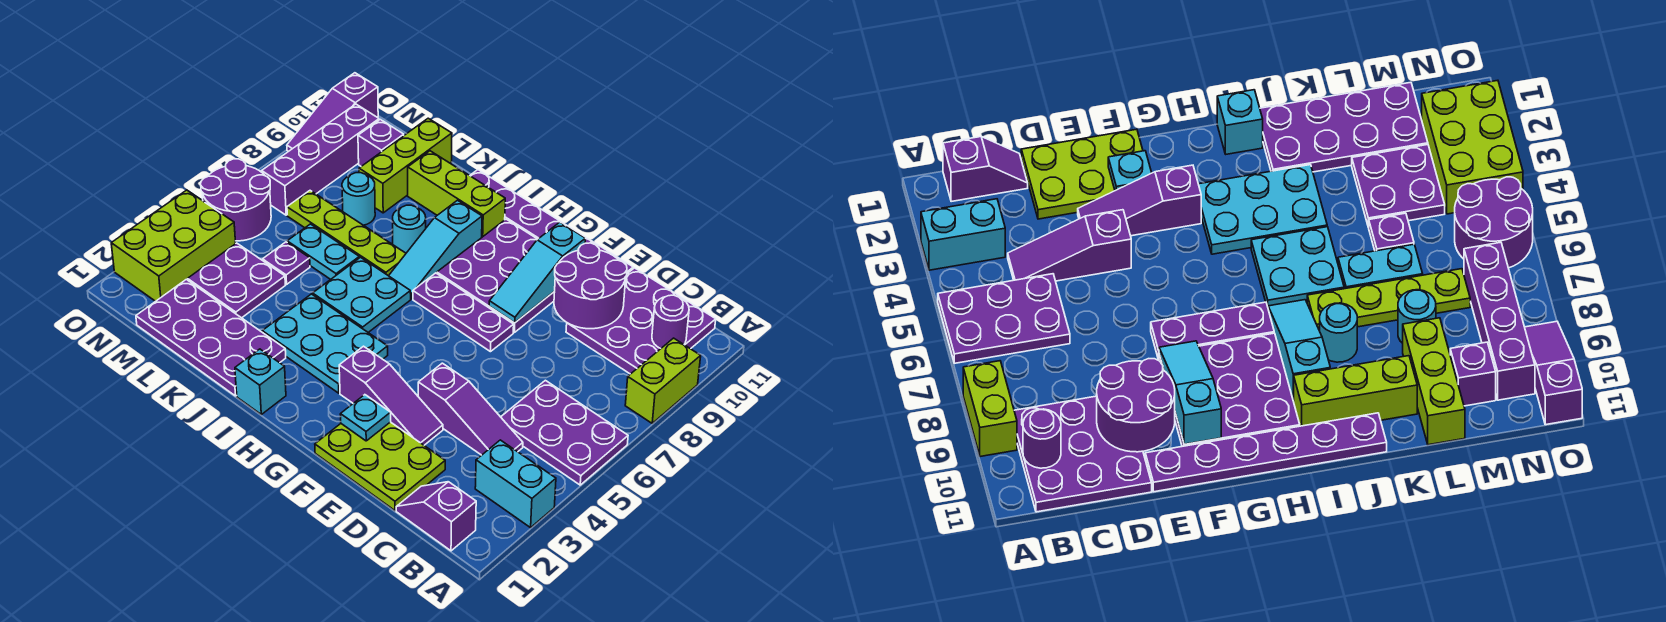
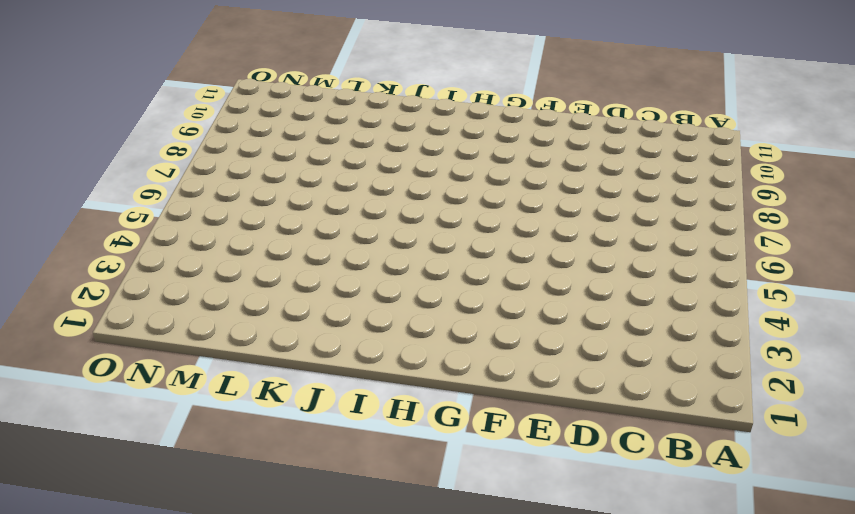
none -> cyan brick A3:B3 level 1
none -> purple plate A5:C6 level 1
none -> lime brick A8:A9 level 1
none -> purple slope B1:C1 level 1 top B

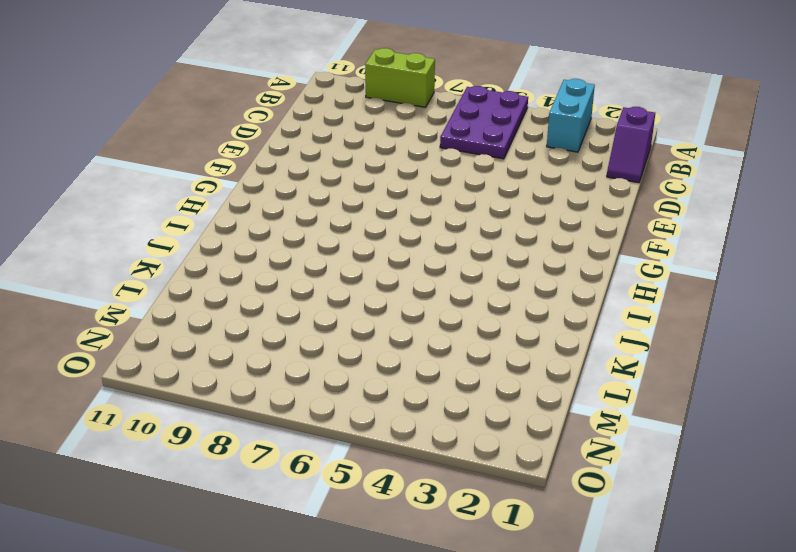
none -> purple plate B9:D11 level 1
none -> purple slope C4:E4 level 1 top E
none -> lime plate D1:F2 level 1
none -> purple slope E3:G3 level 1 top G

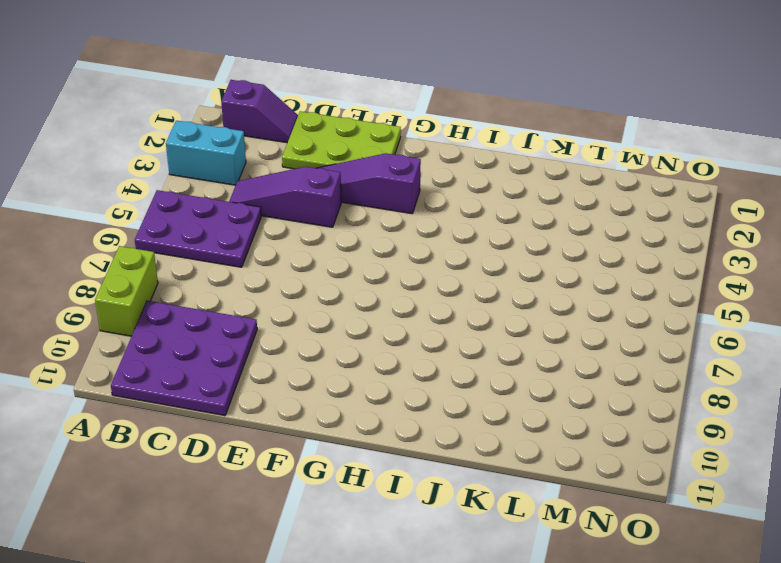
none -> purple plate E11:J11 level 1
none -> purple plate F7:H7 level 1
none -> purple plate F8:H10 level 1
none -> cyan plate H3:J4 level 1

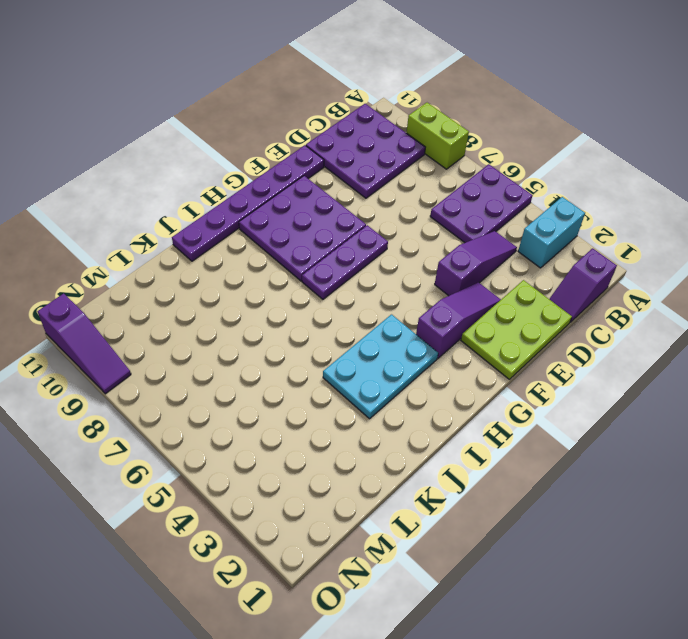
none -> cyan brick I1 level 1
none -> cyan plate I5:J6 level 1
none -> cyan slope I7:I9 level 1 top 9
none -> lime brick I10:K10 level 1

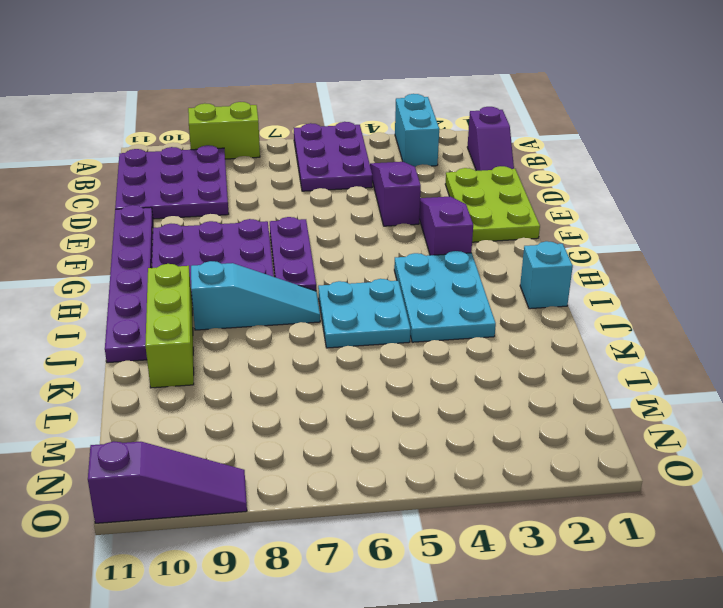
none -> purple plate J1:M2 level 1
none -> lime plate J7:M7 level 1
none -> cyan round brick J8 level 1
none -> cyan plate K6:L6 level 1

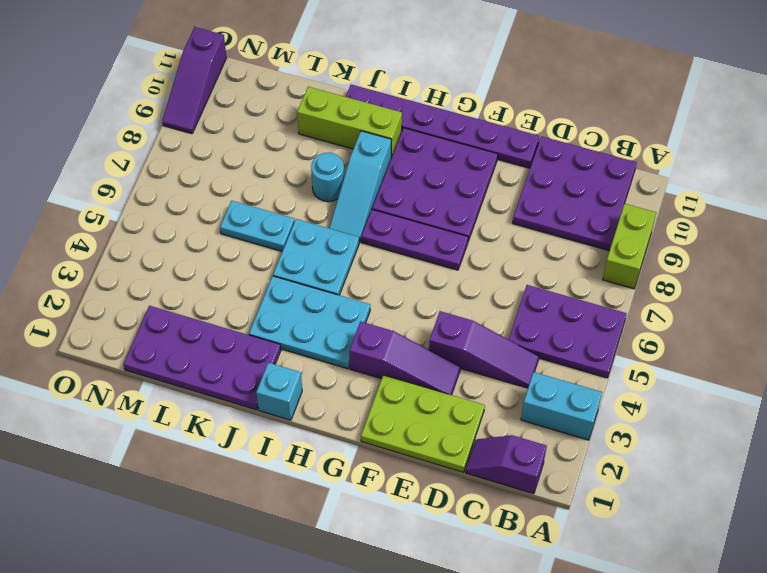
none -> lime plate J7:M7 level 1
none -> purple plate L3:M4 level 1
none -> purple plate L5 level 1
none -> cyan round brick L8 level 1

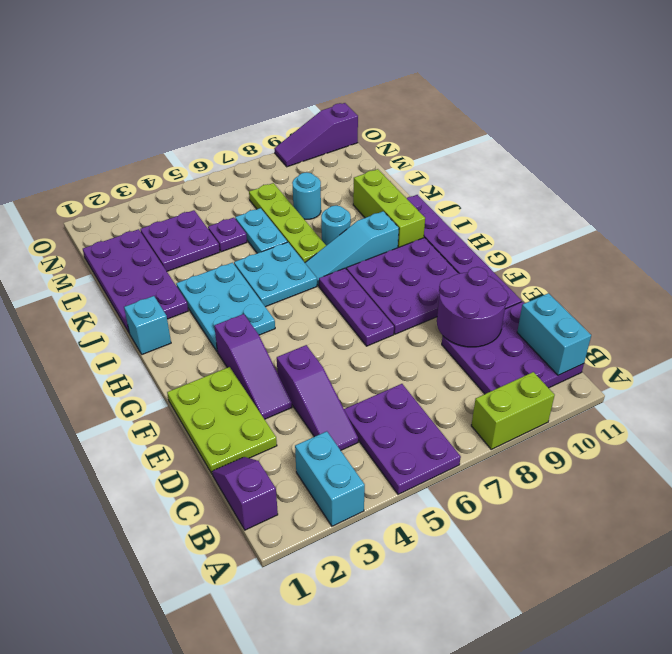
cyan brick B11:C11 level 2 -> none
none -> lime brick L9:L11 level 1
none -> purple brick M10 level 1
none -> lime brick N2:O4 level 1
none -> purple round brick N5:O6 level 1

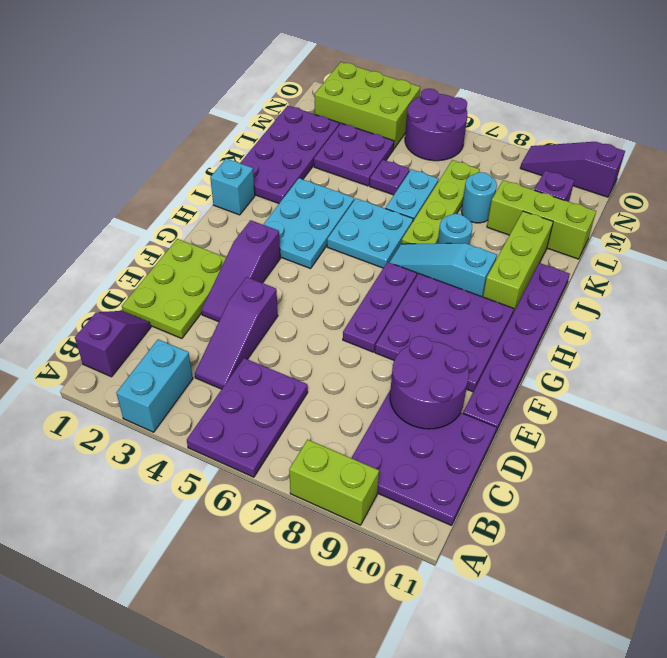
none -> purple brick N7:N10 level 1
none -> purple round brick B10 level 2
none -> cyan plate F2 level 2
none -> cyan slope F8:F10 level 2 top 10

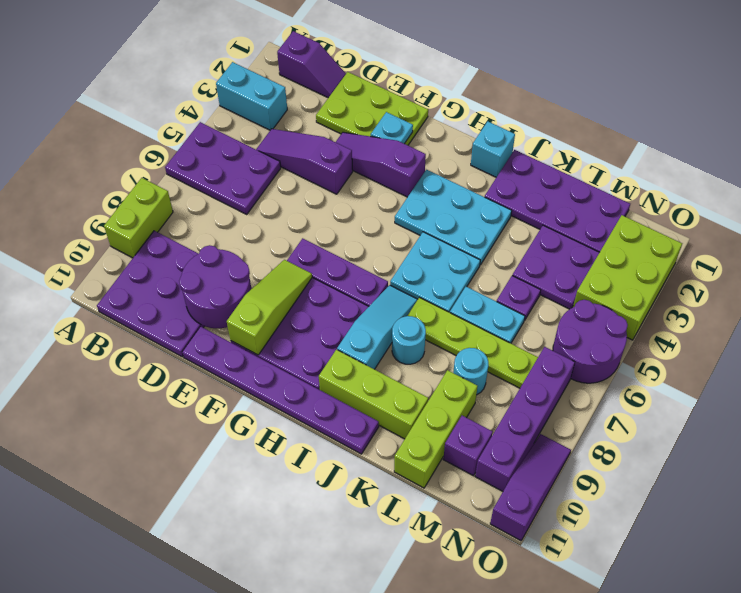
lime slope F8:F10 level 2 top 10 -> cyan slope F8:F10 level 2 top 10
none -> purple round brick B10 level 2

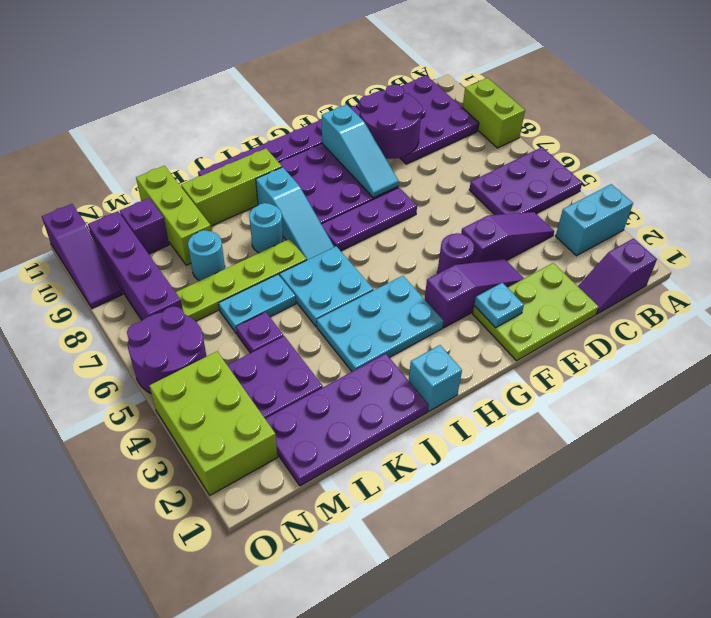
purple round brick F4 level 1 -> purple round brick B10 level 2

